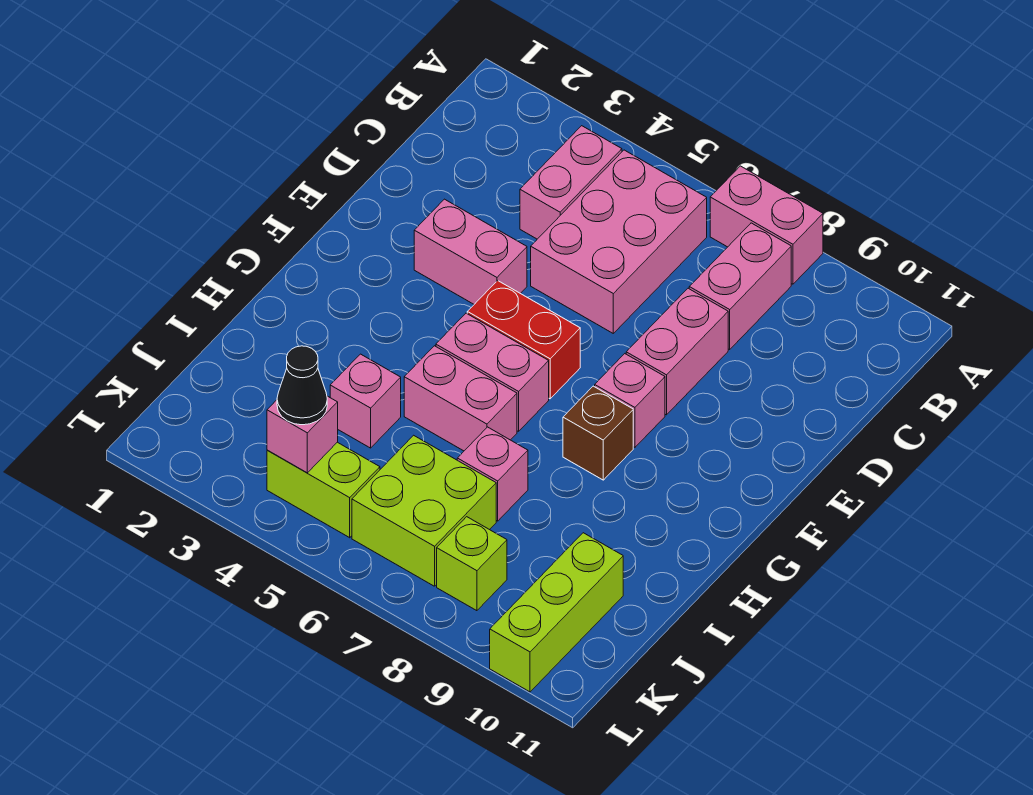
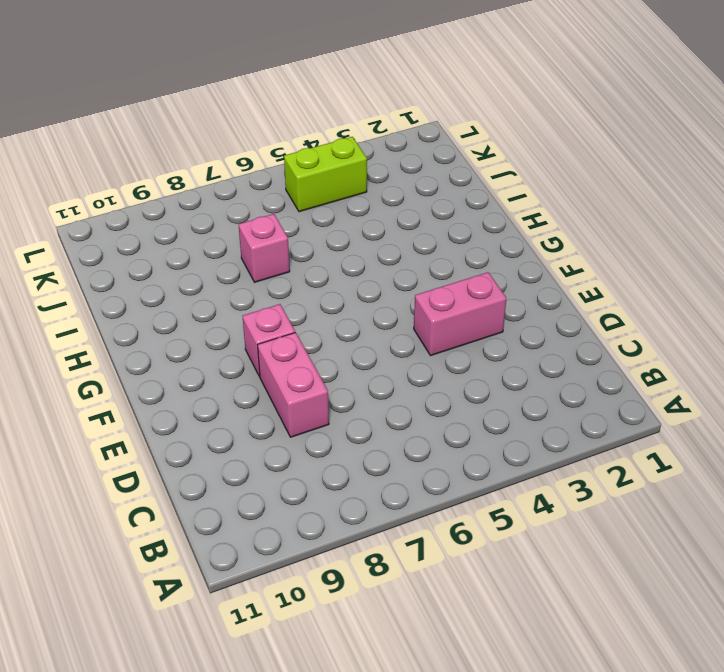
none -> pink brick A7:A8 level 1
none -> pink brick B4:C4 level 1
none -> pink brick B5:D6 level 1

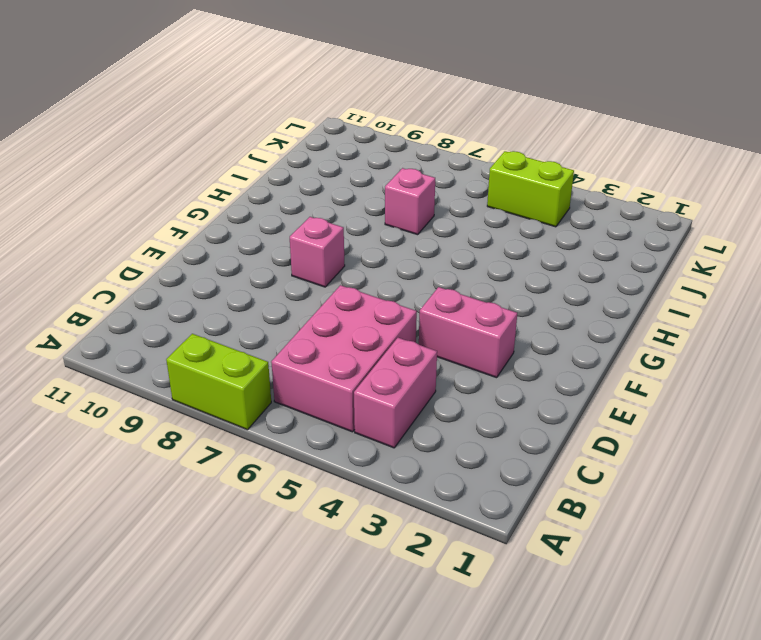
lime brick A7:A8 level 1 -> pink brick A7:A8 level 1
none -> pink brick B8:C8 level 1
none -> pink brick D8:E8 level 1
none -> red brick F5:F6 level 1

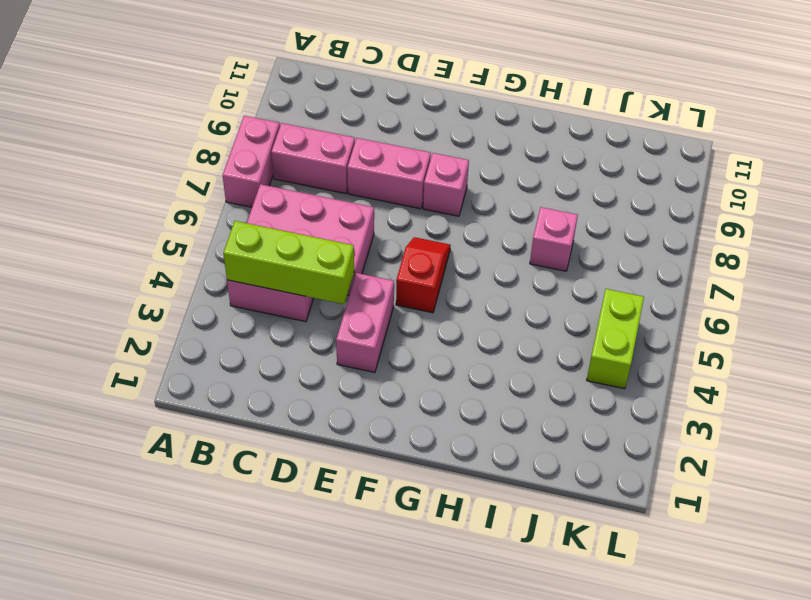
lime brick B4:D4 level 2 -> lime brick J10:L10 level 1
red slope F5:F6 level 1 top 5 -> red brick F5:F6 level 1
none -> pink brick G5:G6 level 1
none -> brown brick G8 level 1
none -> pink brick H5:H6 level 1

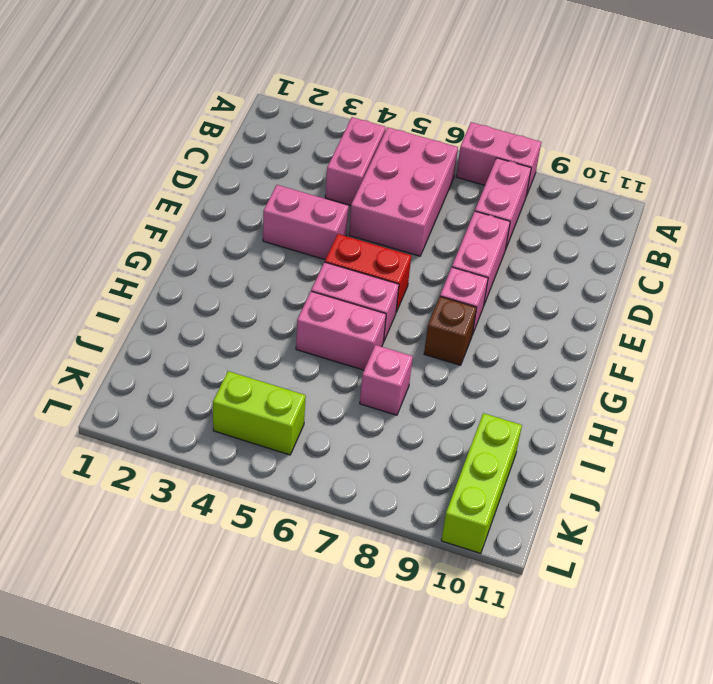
none -> pink brick I4 level 1
none -> lime brick J6:K7 level 1
none -> lime brick K8 level 1

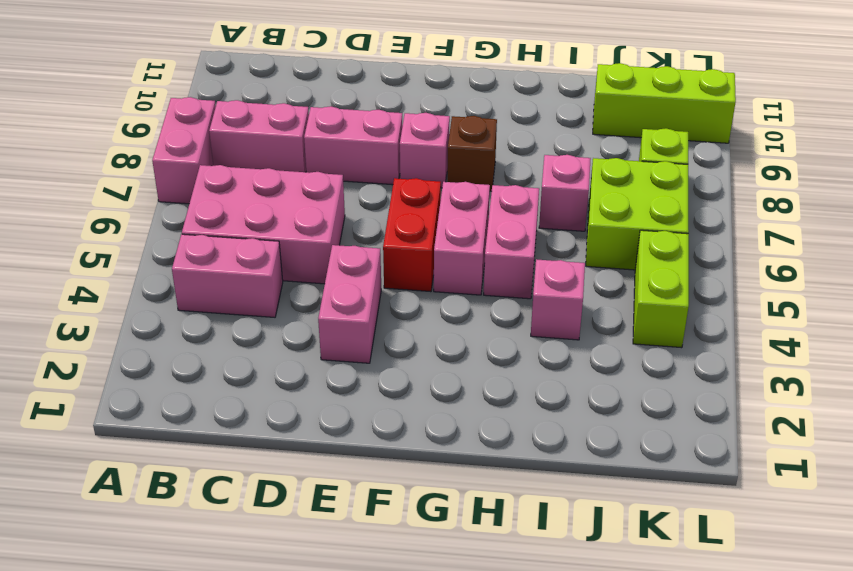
none -> pink brick K4 level 2
none -> black cone K4 level 3

